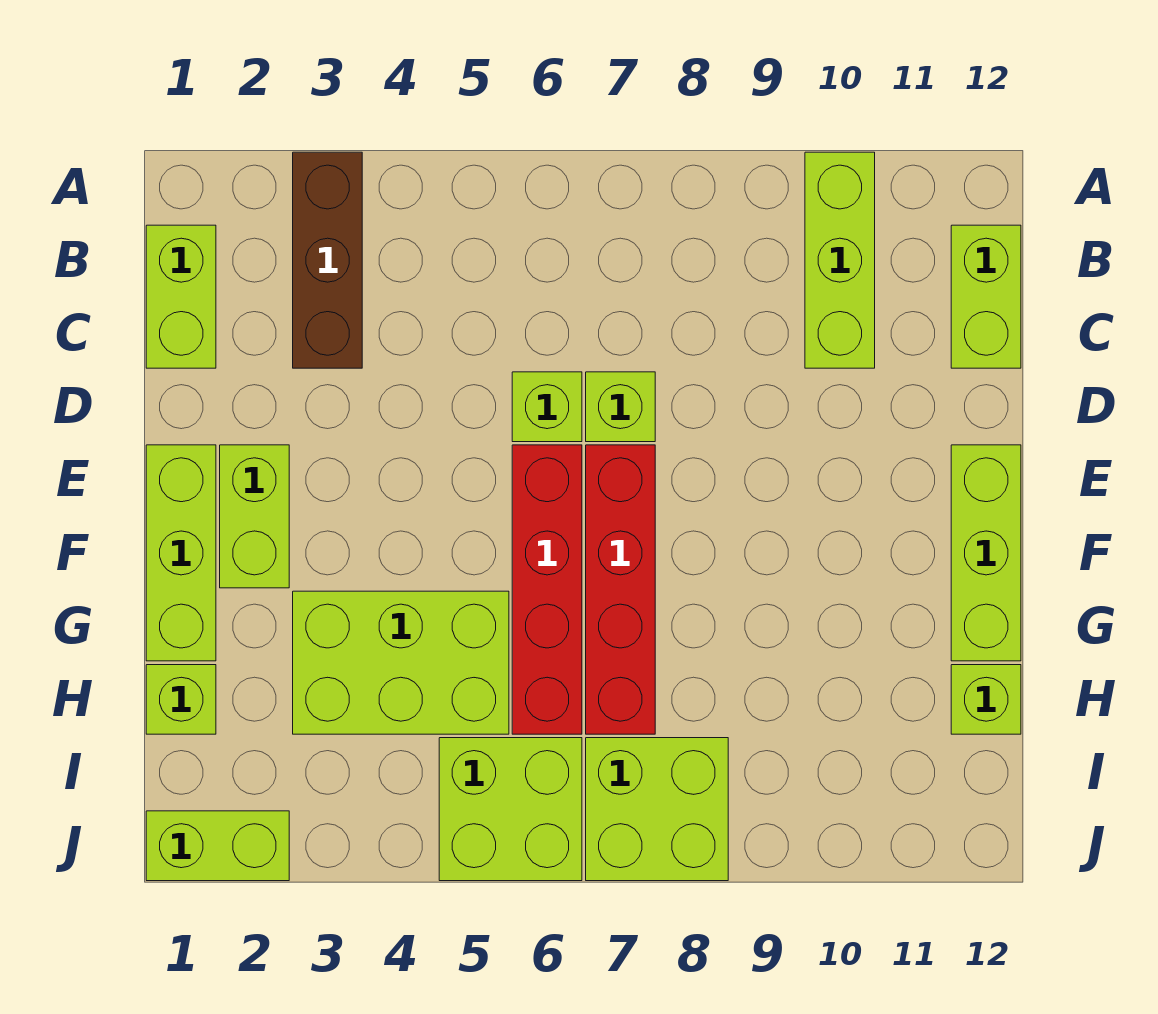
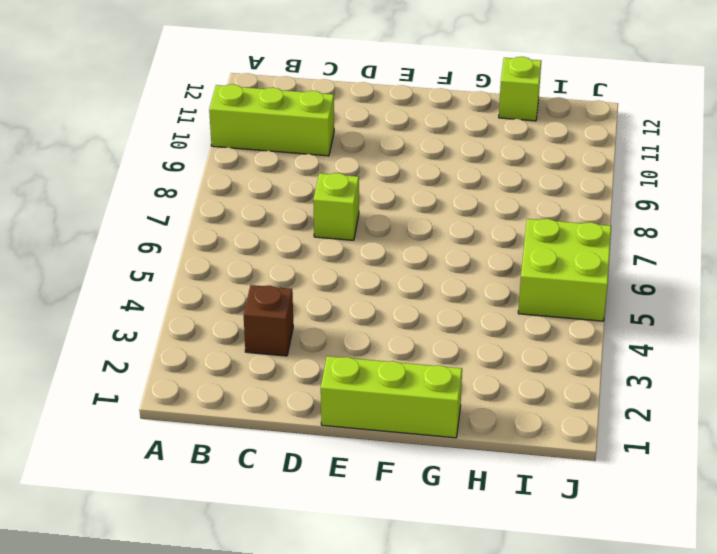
brown brick C3 level 1 -> brown brick A3:C3 level 1
none -> lime brick B1:C1 level 1
none -> lime brick B12:C12 level 1
none -> lime brick D6 level 1

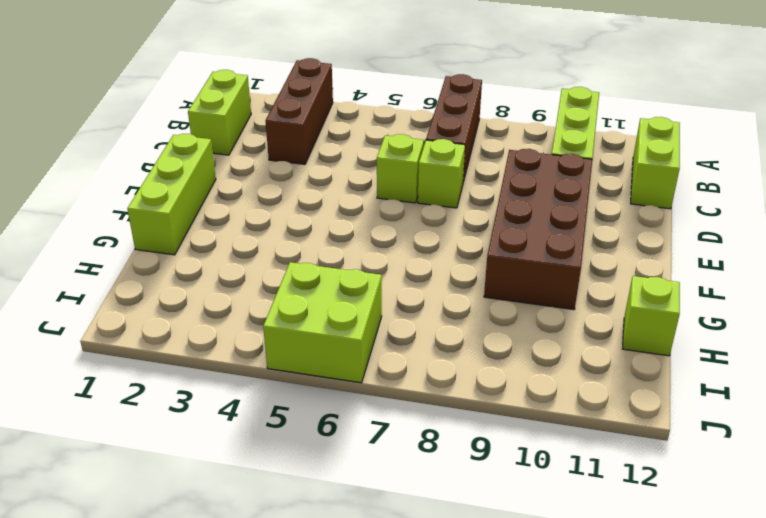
brown brick A7:C7 level 1 -> none
brown brick D9:G10 level 1 -> none
none -> lime brick E2:F2 level 1
none -> red brick E6:H6 level 1
none -> red brick E7:H7 level 1

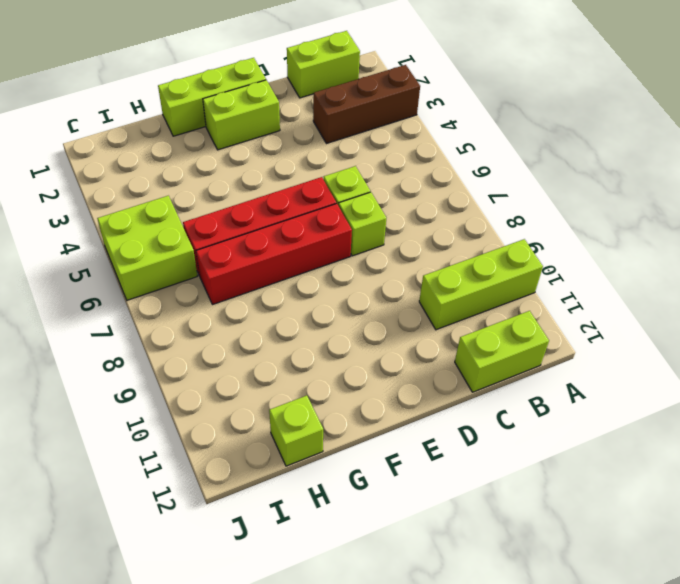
none -> lime brick E12:G12 level 1
none -> lime brick G3:H5 level 1
none -> lime brick H1 level 1

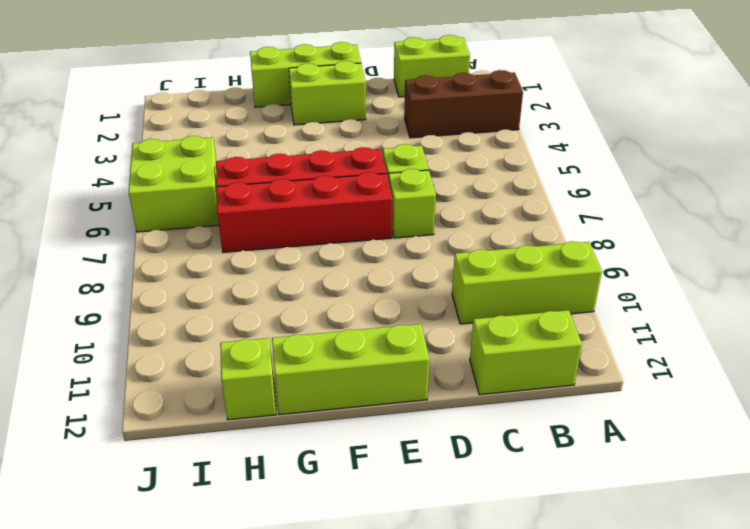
none -> lime brick G3:H5 level 1
none -> lime brick H1 level 1
none -> lime brick I7:J8 level 1

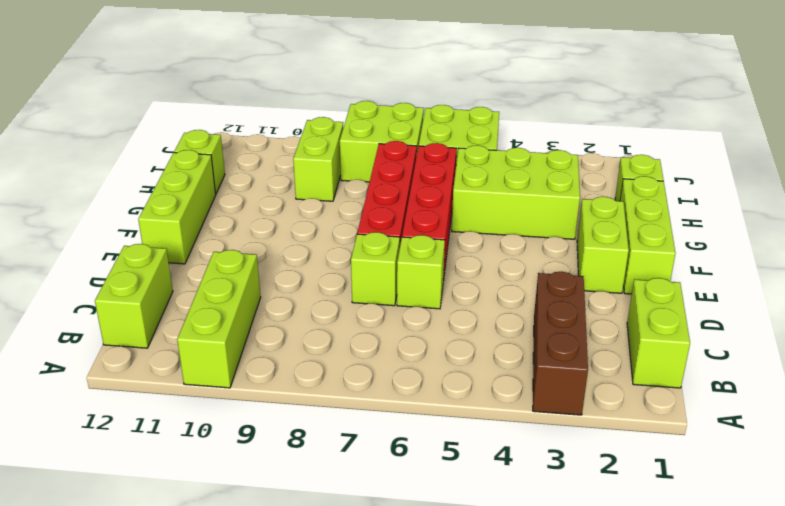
lime brick H9:I9 level 1 -> lime brick J1:J2 level 1

